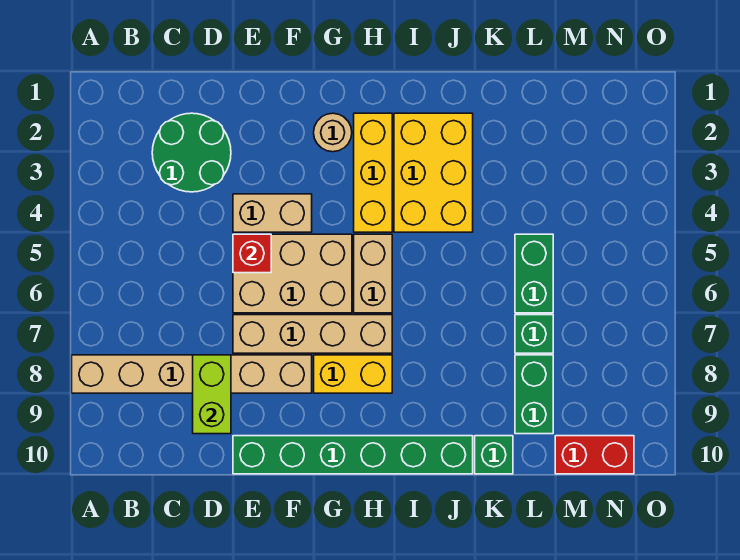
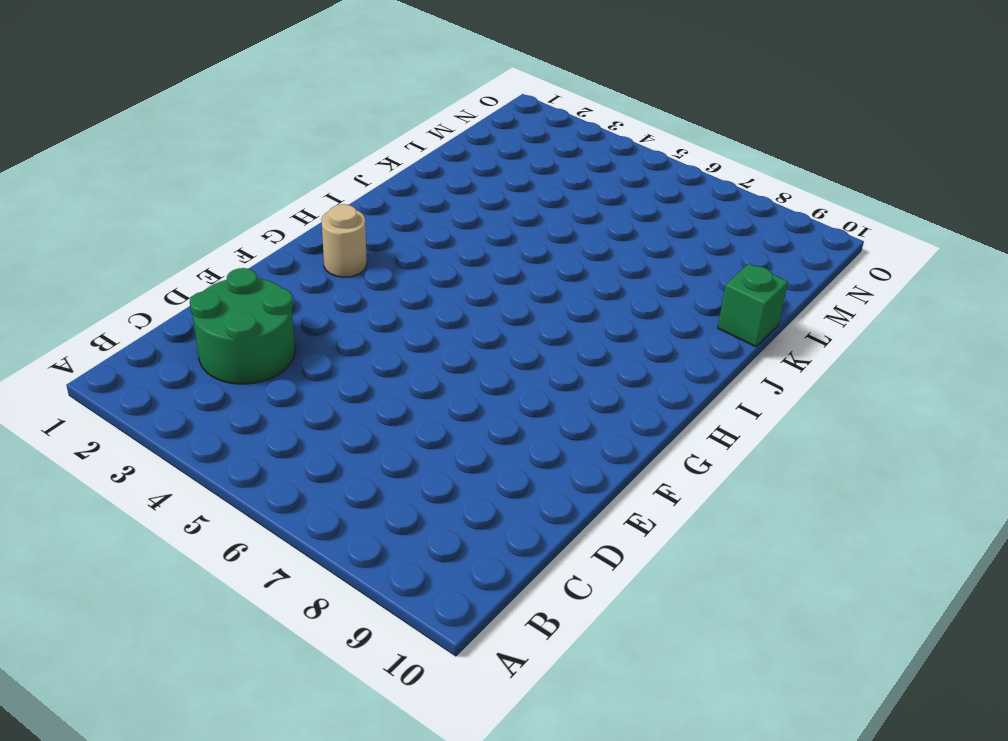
none -> tan brick A8:F8 level 1
none -> tan brick E4:F4 level 1
none -> tan brick E5:G6 level 1

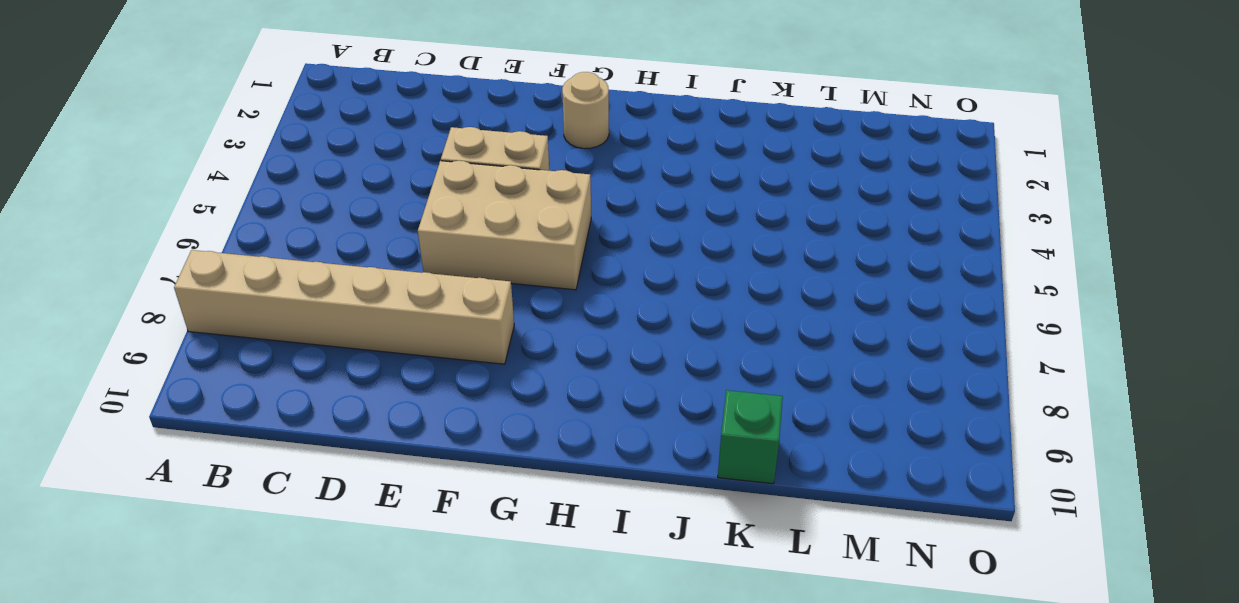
none -> green round brick C2:D3 level 1
none -> tan brick E7:H7 level 1
none -> green brick E10:J10 level 1

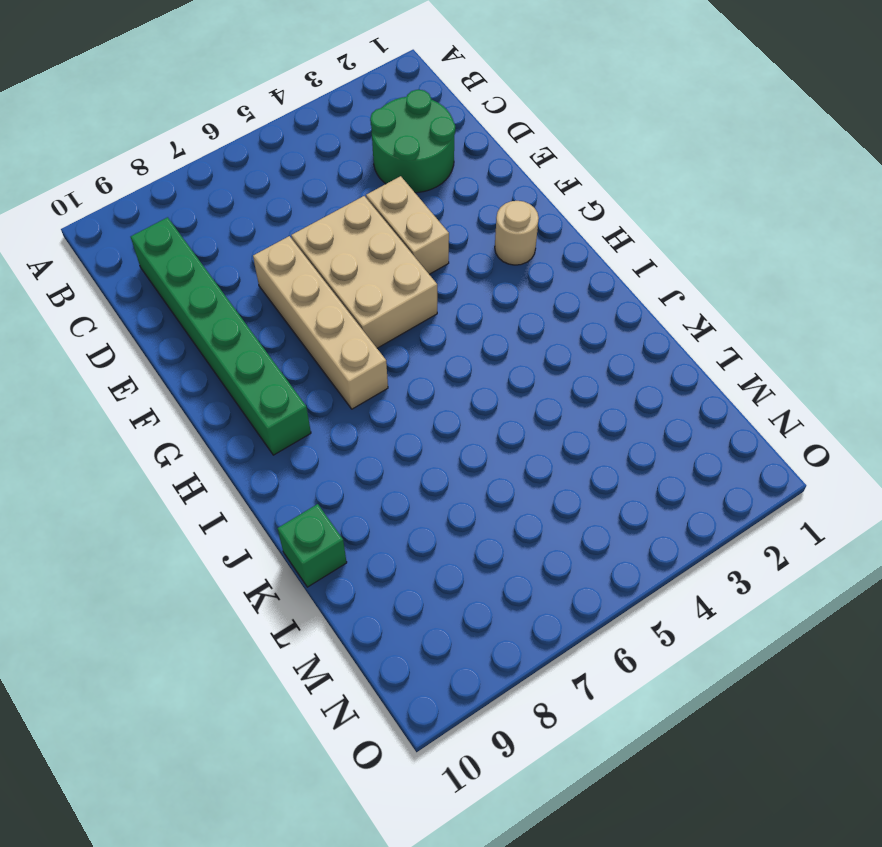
green brick C9:H9 level 1 -> green brick E10:J10 level 1
none -> tan brick A8:F8 level 1
none -> yellow brick G8:H8 level 1
none -> yellow brick H2:H4 level 1

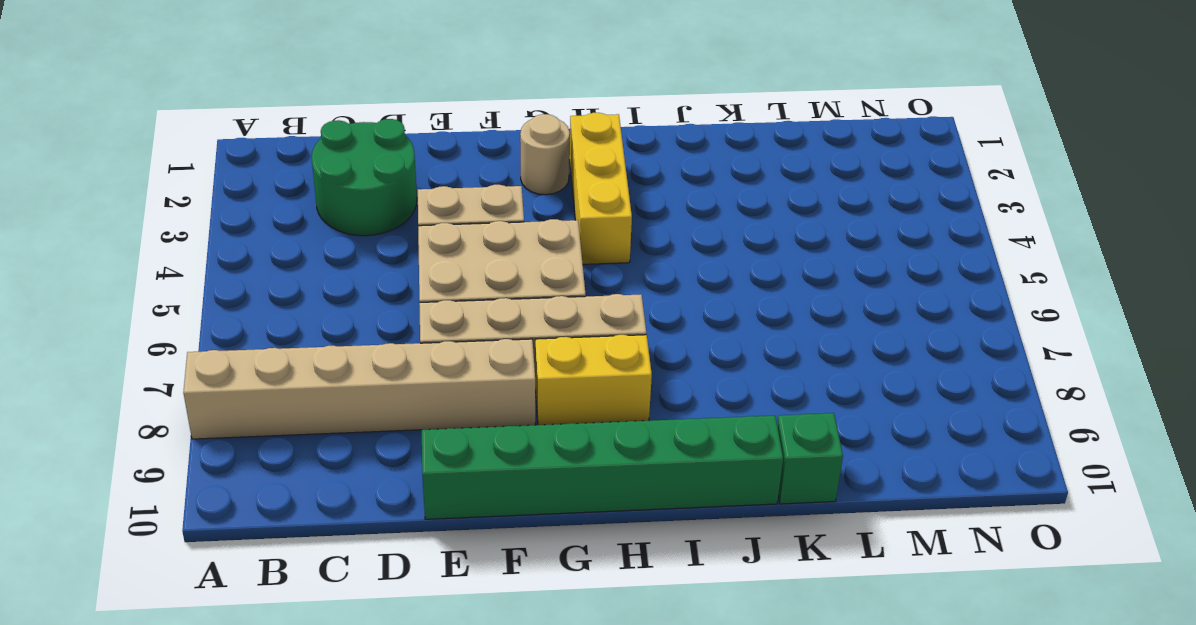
none -> tan brick H5:H6 level 1
none -> yellow brick I2:J4 level 1
none -> green brick L5:L6 level 1

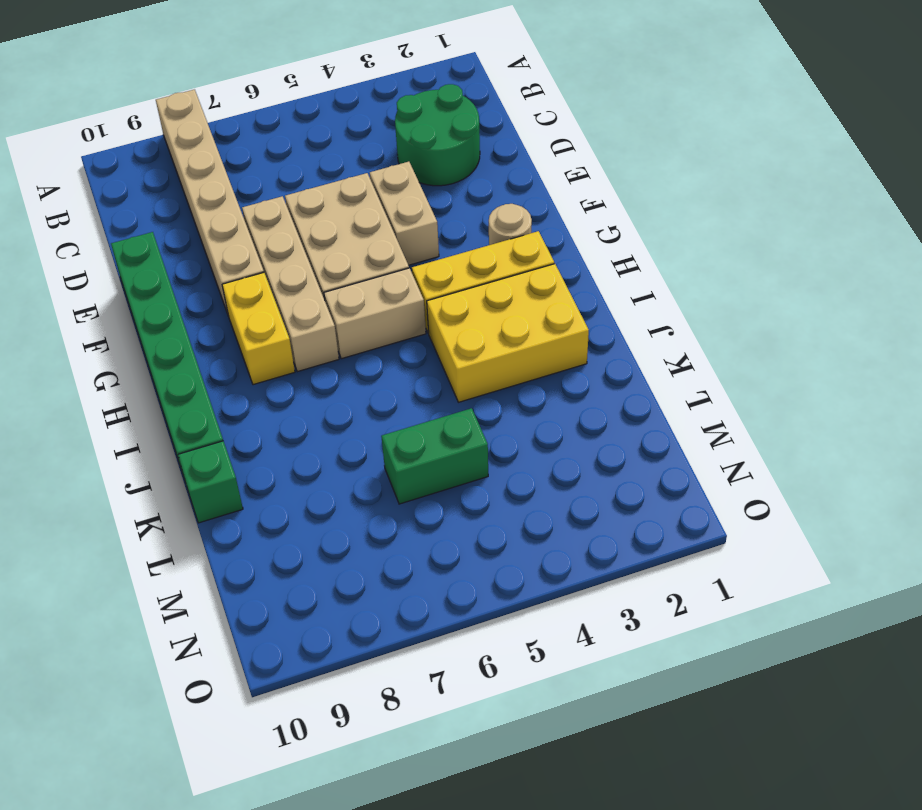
none -> green brick L7 level 1
none -> green brick L8:L9 level 1
none -> red brick M10:N10 level 1

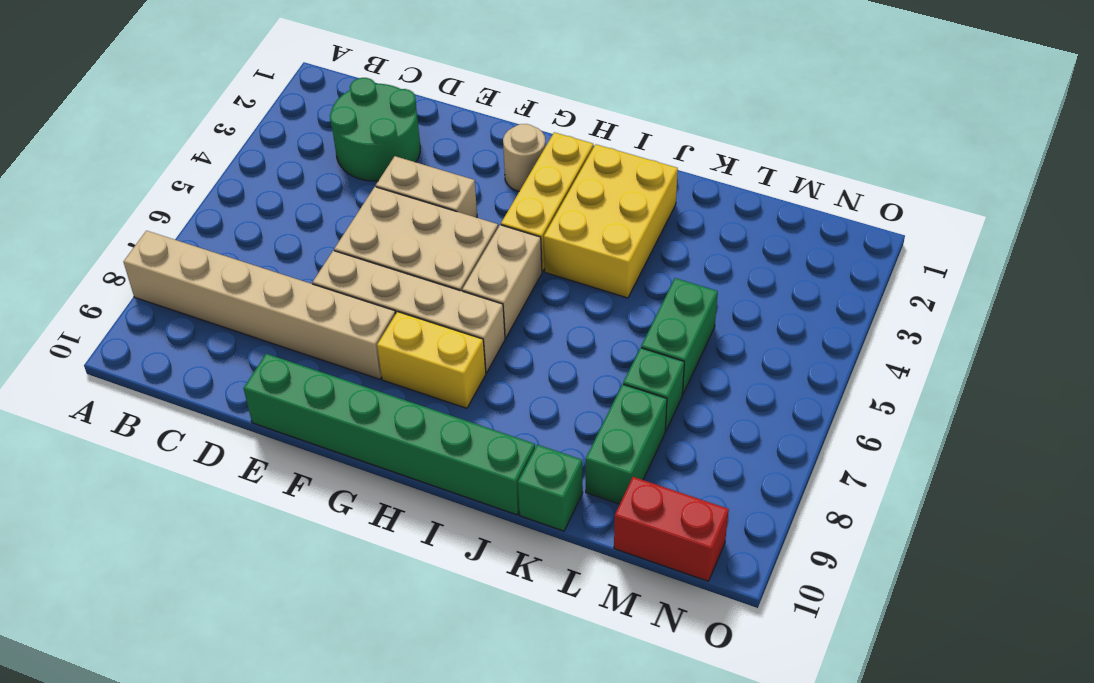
none -> lime brick D8:D9 level 2
none -> red brick E5 level 2

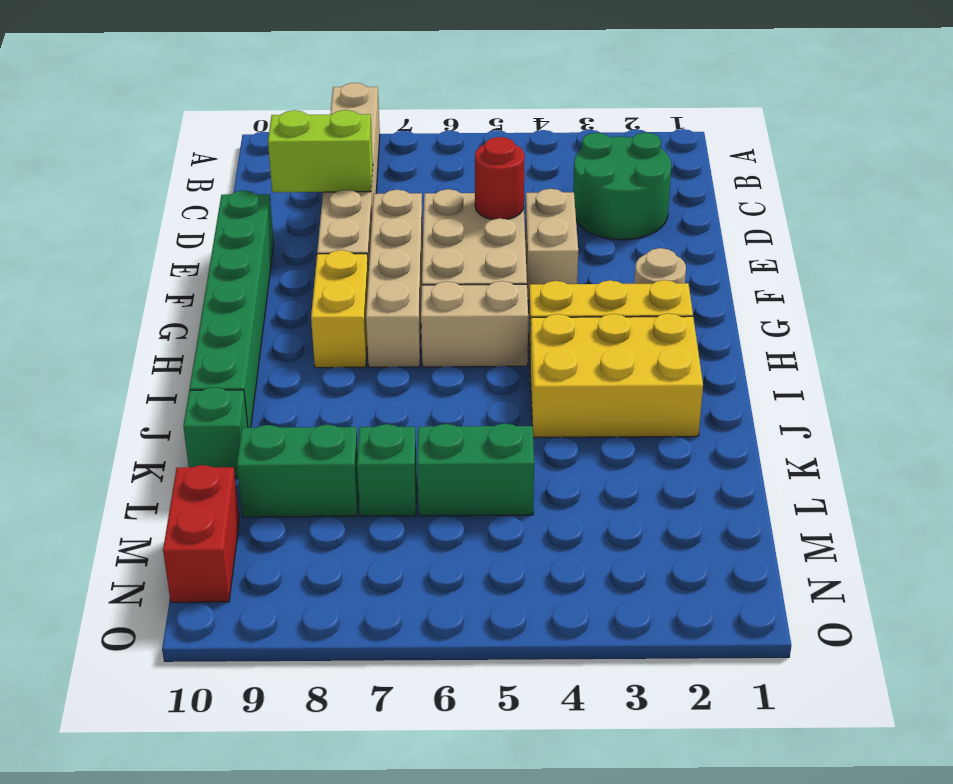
red round brick E5 level 2 -> red brick E5 level 2

